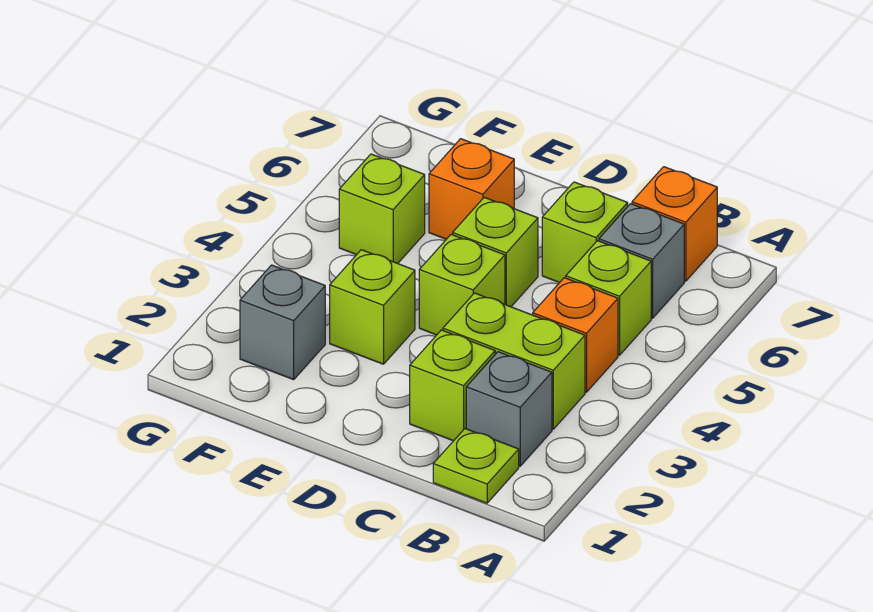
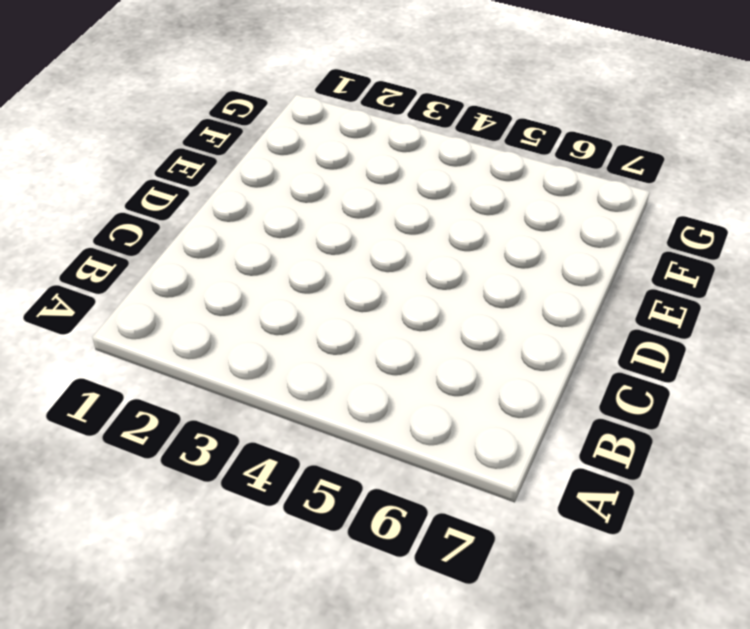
none -> lime plate B1 level 1
none -> grey brick B2 level 1
none -> lime brick B3:C3 level 1

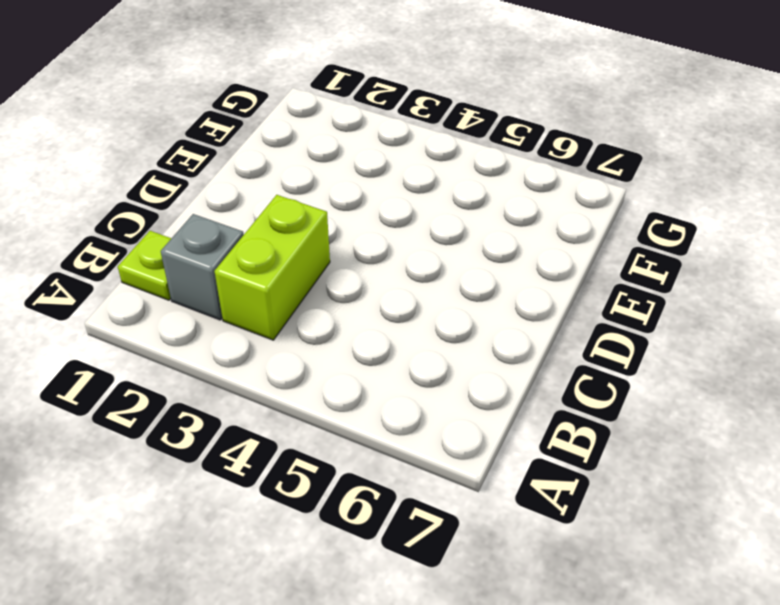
none -> orange brick B4 level 1
none -> lime brick B5 level 1
none -> grey brick B6 level 1

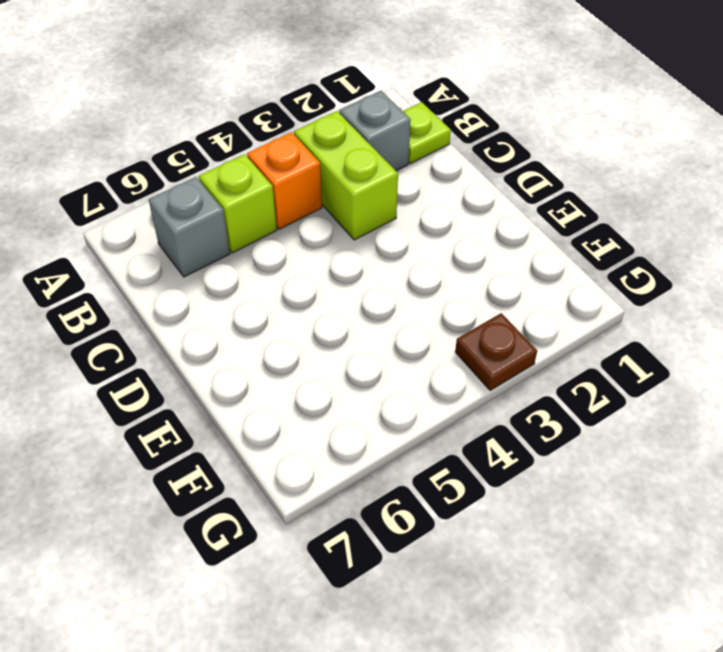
brown plate G3 level 1 -> none
none -> orange brick B7 level 1
none -> lime brick C2 level 1
none -> lime brick C6 level 1

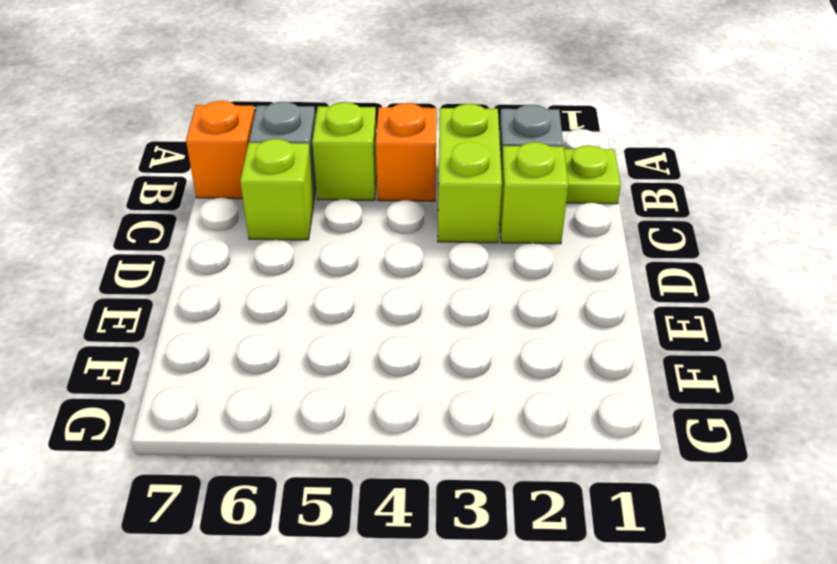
none -> lime brick D4 level 1
none -> lime brick D5 level 1
none -> lime brick E3 level 1

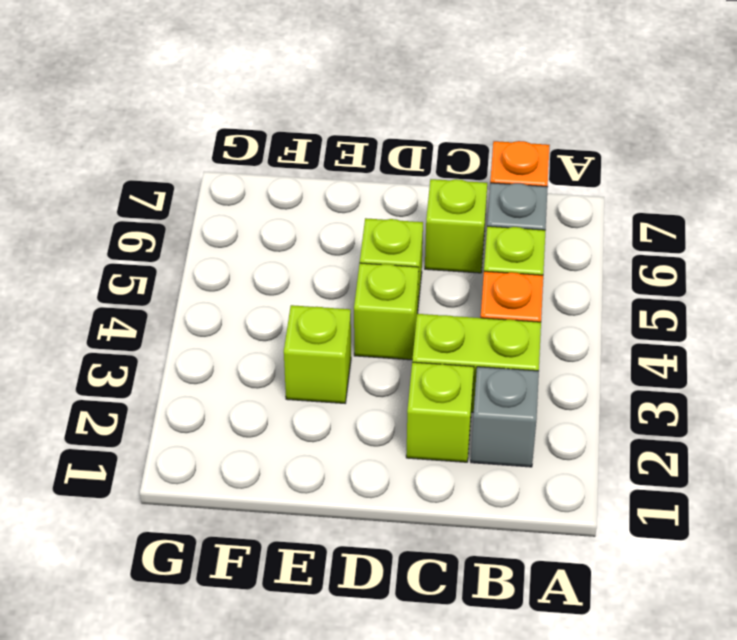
none -> lime plate B1 level 1
none -> orange brick E6 level 1
none -> grey brick F2 level 1

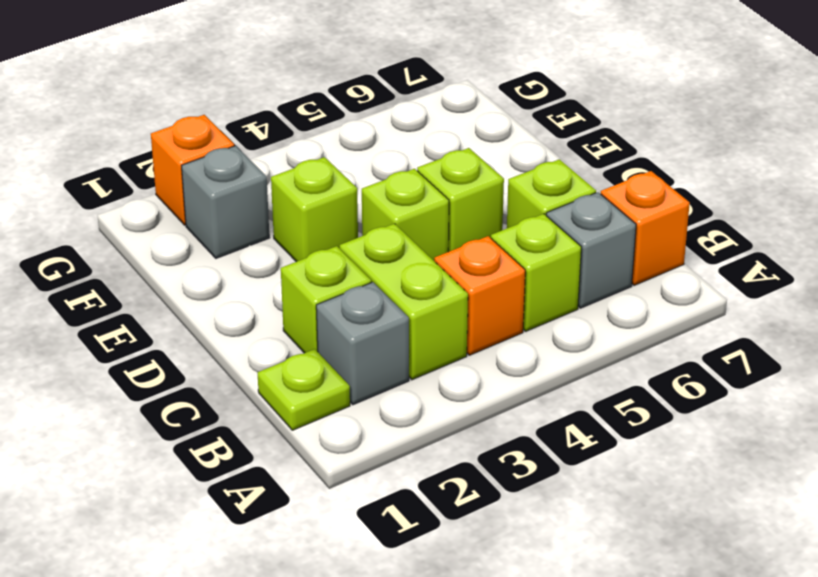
orange brick G2 level 1 -> orange brick E6 level 1
none -> lime brick F5 level 1

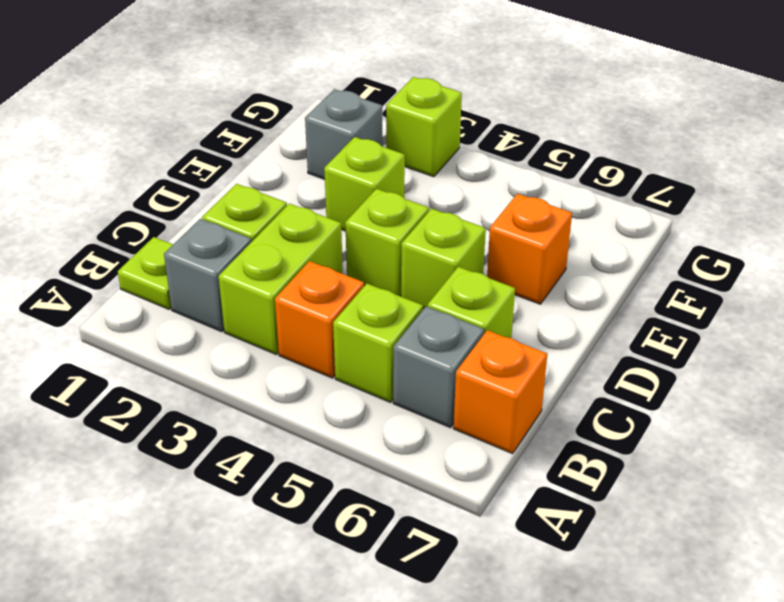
lime brick G3 level 1 -> lime brick F5 level 1

